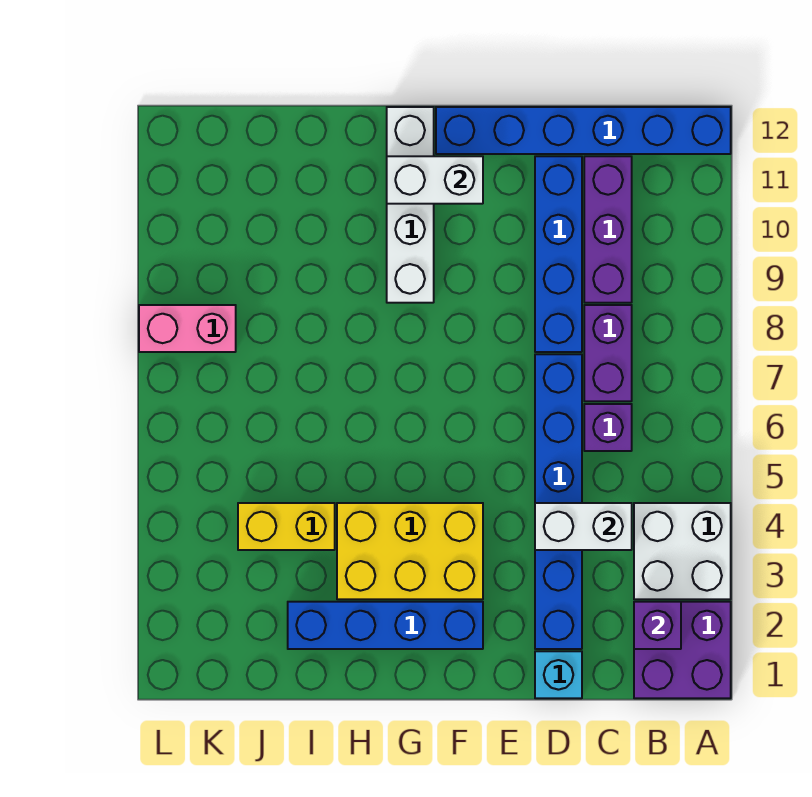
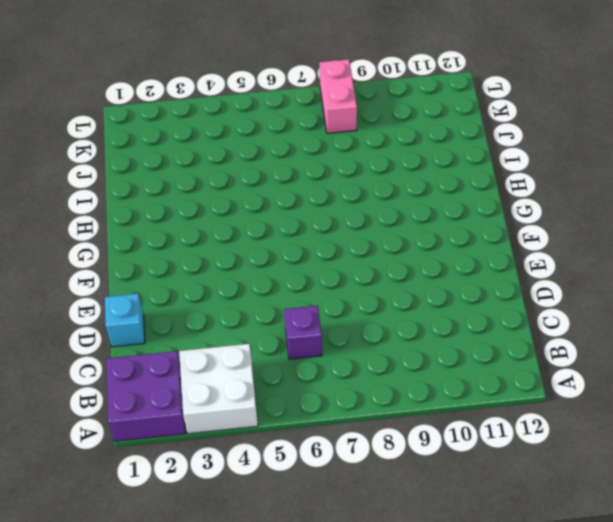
none -> blue brick A12:F12 level 1
none -> purple brick C7:C8 level 1
none -> purple brick C9:C11 level 1

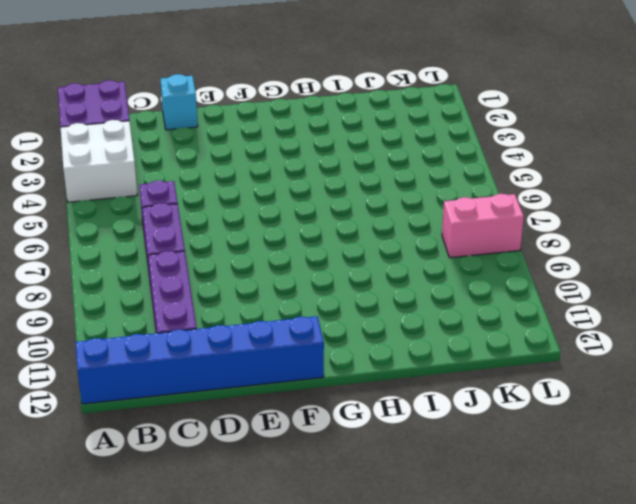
none -> blue brick D2:D7 level 1
none -> blue brick D8:D11 level 1
none -> blue brick F2:I2 level 1

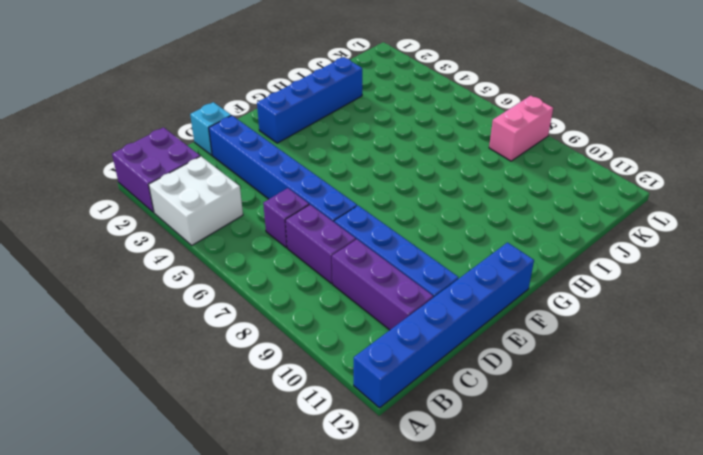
none -> yellow brick F3:H4 level 1
none -> white brick G9:G12 level 1
none -> yellow brick I4:J4 level 1

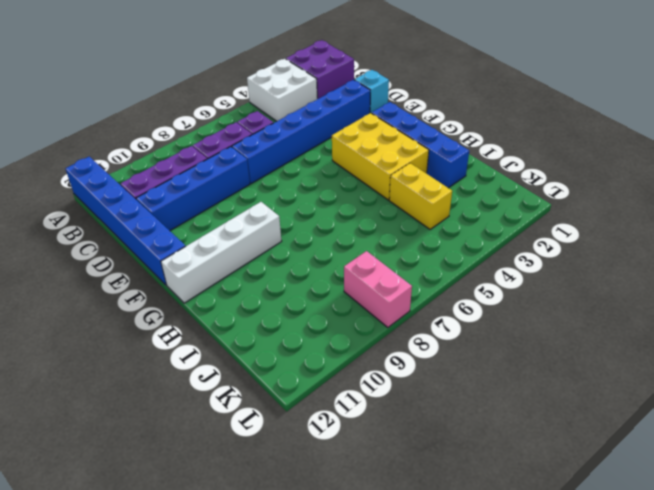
none -> purple brick B2 level 2
none -> white brick C4:D4 level 2
none -> white brick F11:G11 level 2

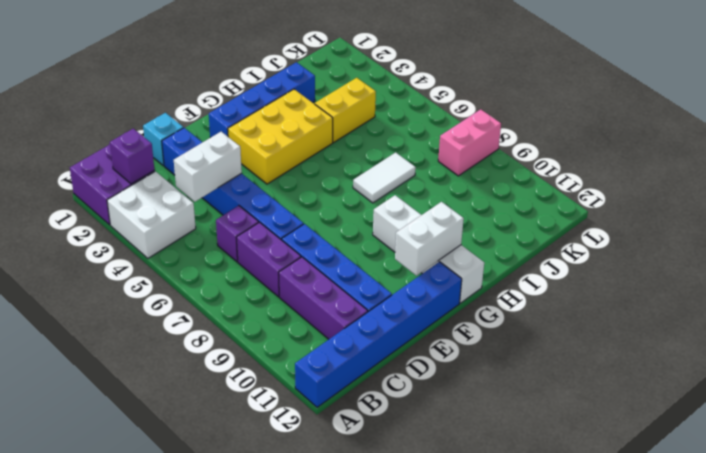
white tile H7:I7 level 1 -> none

